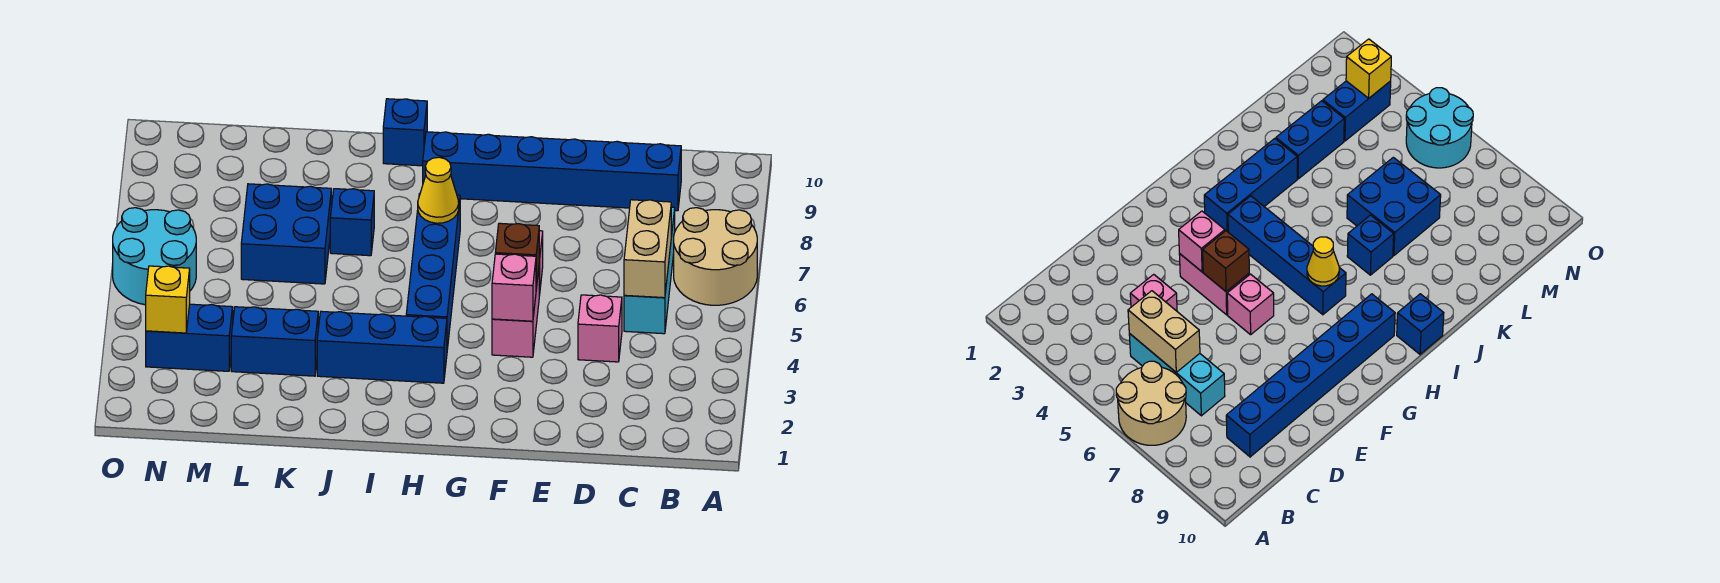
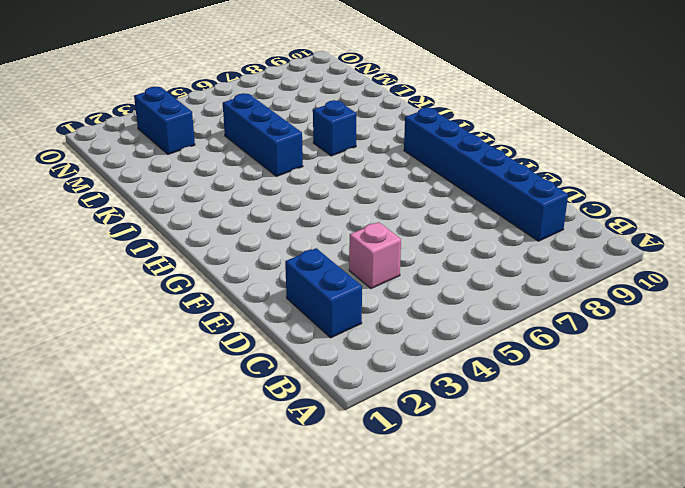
blue brick C2:D2 level 1 -> blue brick K3:L3 level 1
blue brick J5:L5 level 1 -> blue brick H3:J3 level 1
none -> tan round brick A6:B7 level 1
none -> cyan brick C5:C7 level 1
none -> pink brick F4:F5 level 1

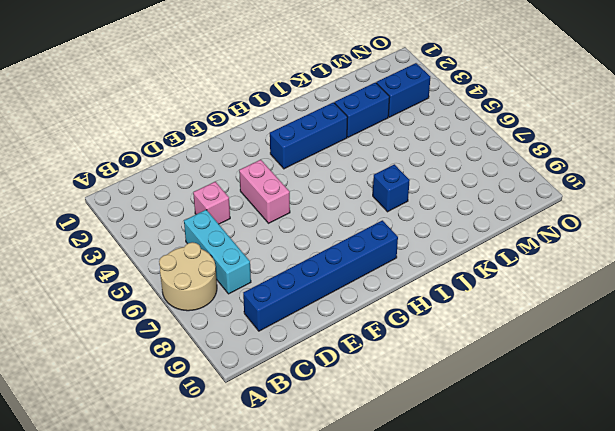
none -> pink brick F6 level 1
none -> blue brick H4:H7 level 1
none -> blue brick I10 level 1

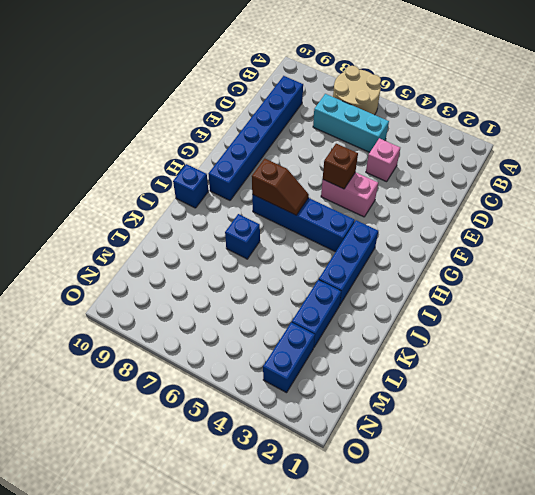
brown slope H6:H7 level 2 top 7 -> yellow cone H7 level 2
none -> pink brick F6 level 1
none -> blue brick K6:L7 level 1
none -> cyan round brick N5:O6 level 1

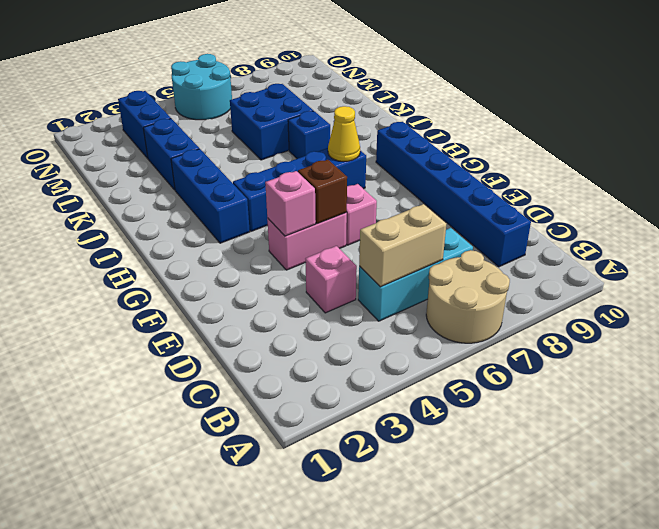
none -> blue brick I10 level 1
none -> yellow brick N3 level 2

